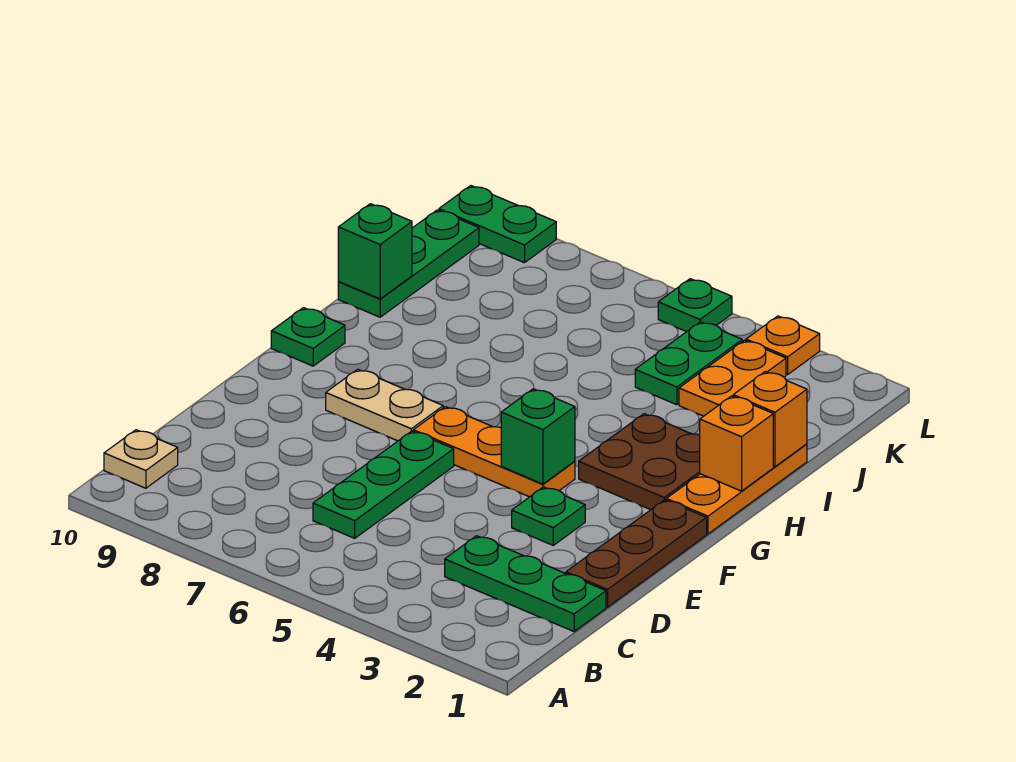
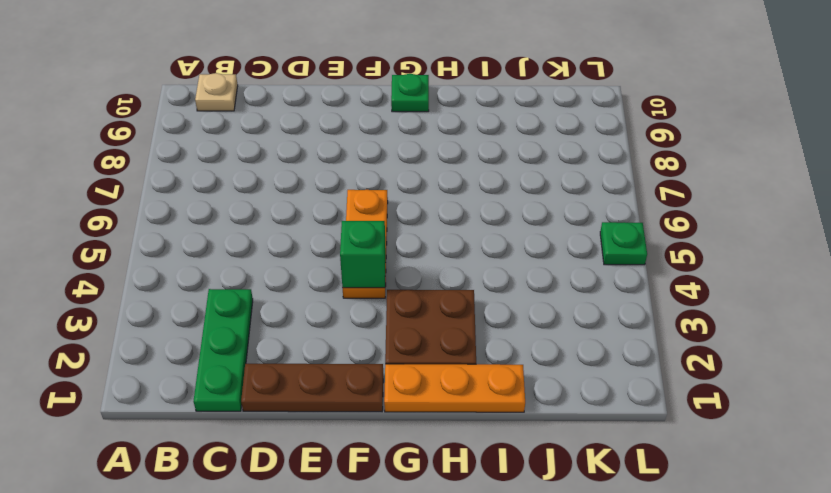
none -> green plate C6:E6 level 1
none -> green plate E3 level 1
none -> tan plate F7:F8 level 1

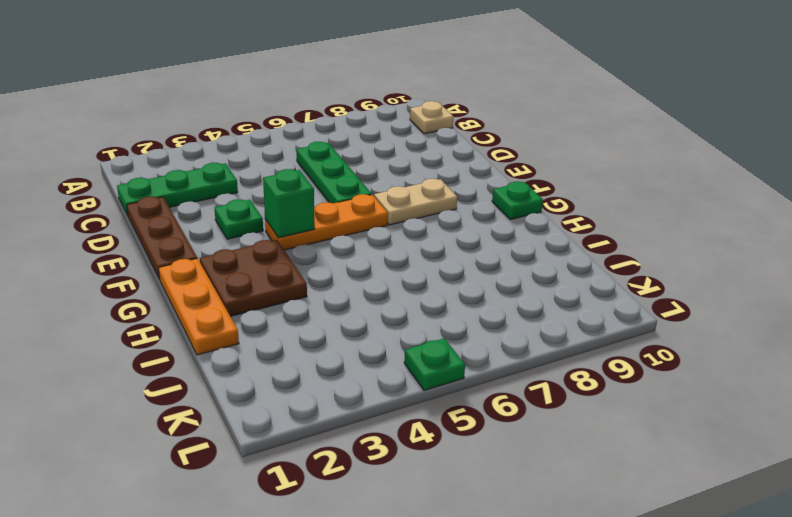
none -> green plate I10:K10 level 1
none -> orange plate J3:K3 level 1
none -> green plate J4:K4 level 1

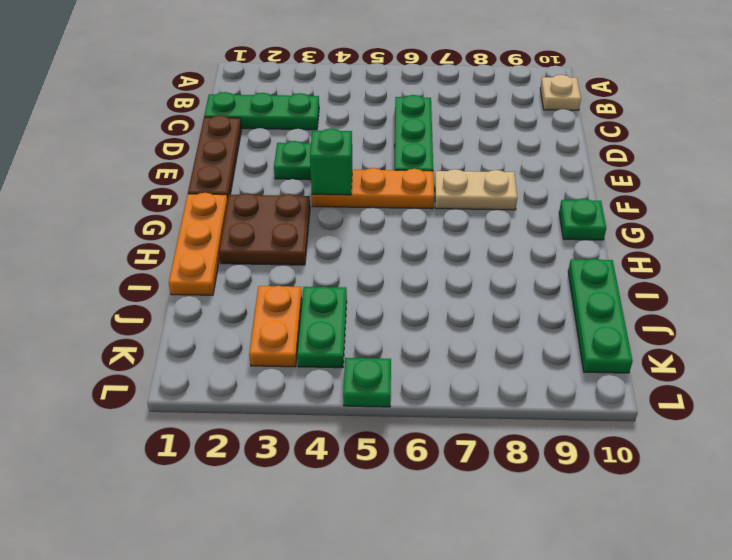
none -> orange plate L3 level 1
none -> green plate L9:L10 level 1
none -> orange brick H1 level 2

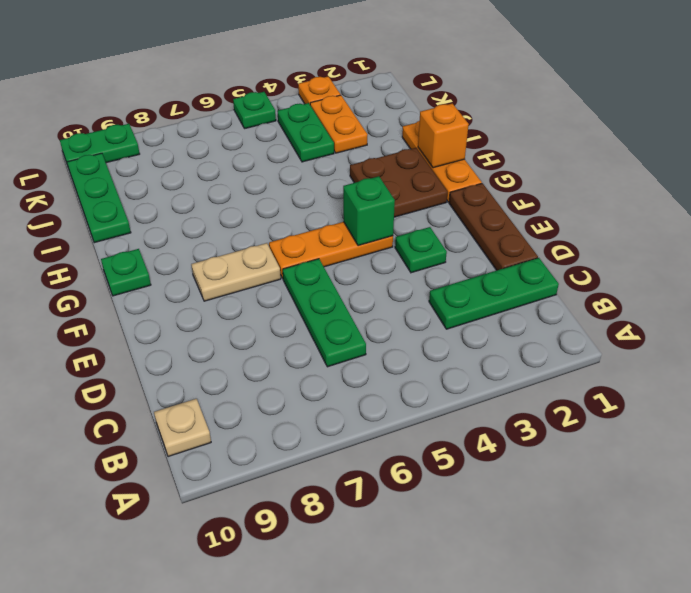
none -> orange brick I1 level 2
none -> green brick I10 level 2

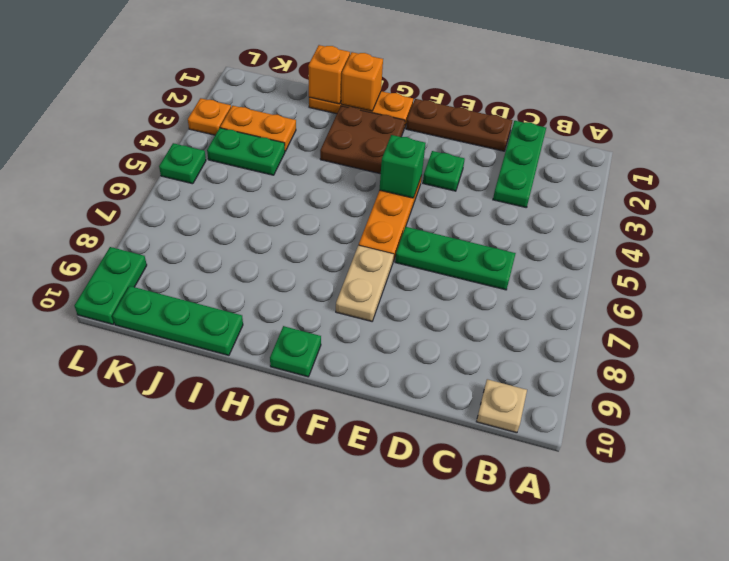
none -> green brick I10 level 2

